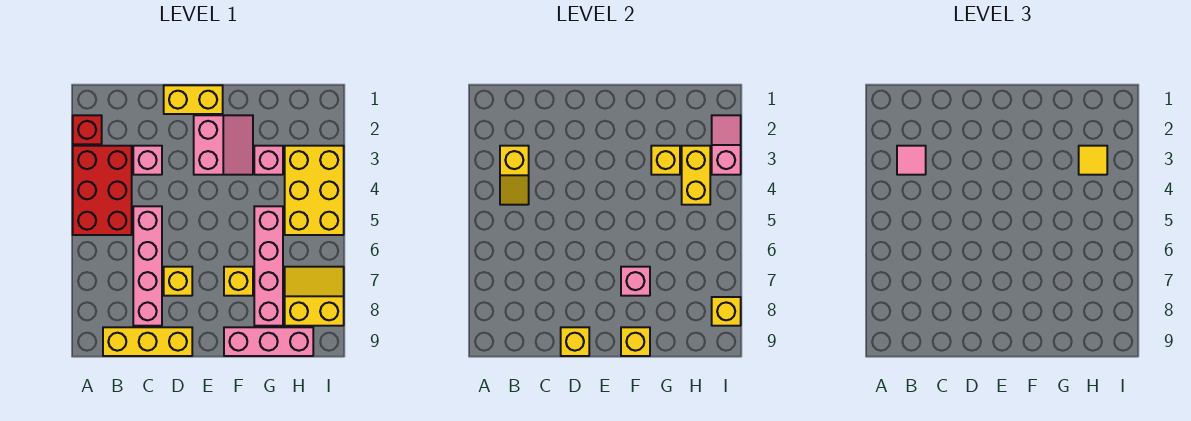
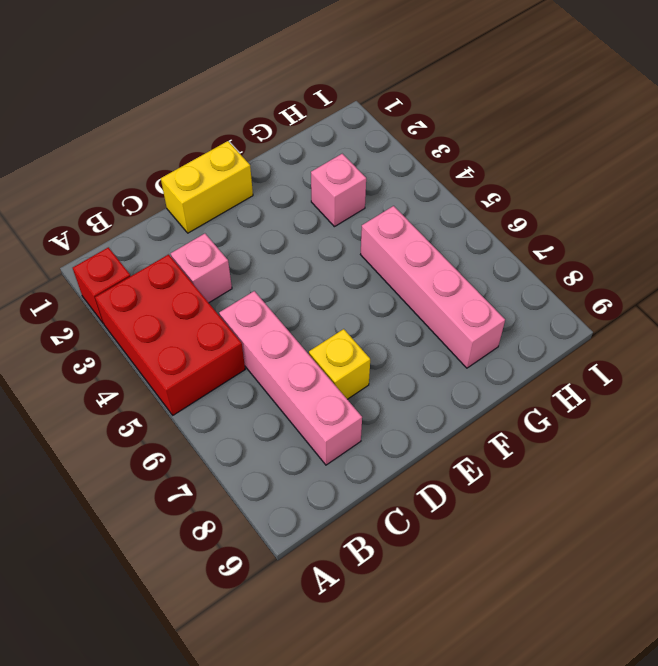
none -> yellow brick B9:D9 level 1
none -> pink slope E2:F3 level 1 top E
none -> yellow brick F7 level 1

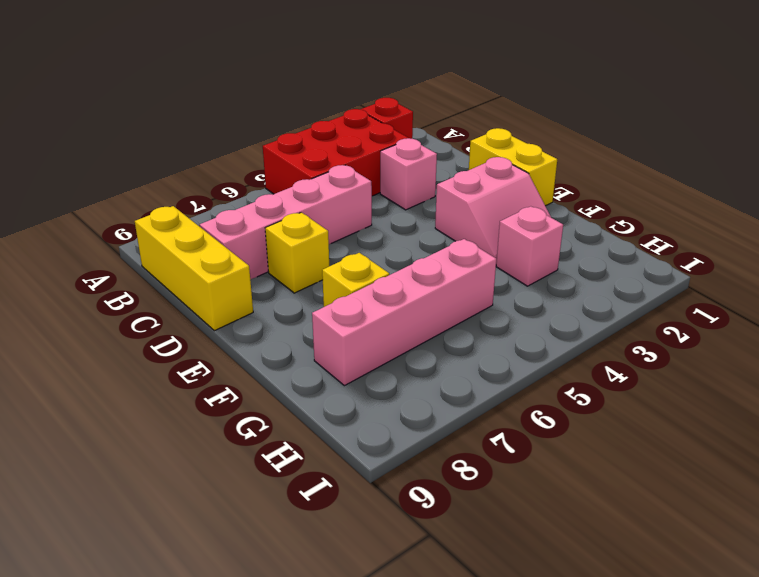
none -> pink brick F9:H9 level 1
none -> yellow brick H3:I5 level 1
none -> yellow slope H7:I8 level 1 top 8

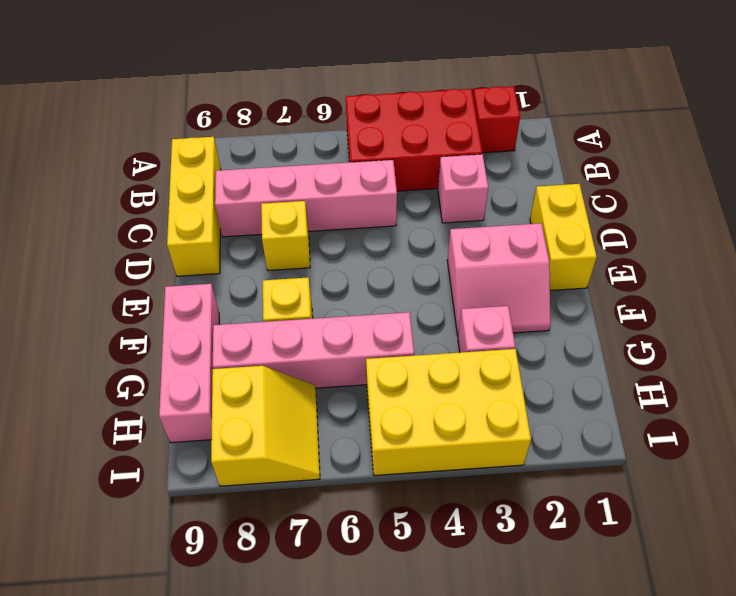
none -> yellow slope B3:B4 level 2 top 3
none -> yellow brick D9 level 2
none -> pink brick F7 level 2

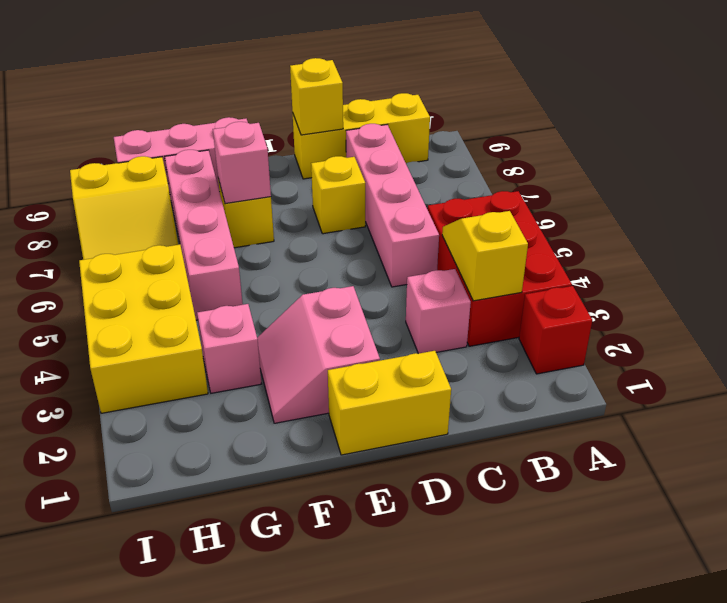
none -> yellow brick F9 level 2
none -> yellow brick G3 level 2
none -> yellow brick H3:H4 level 2

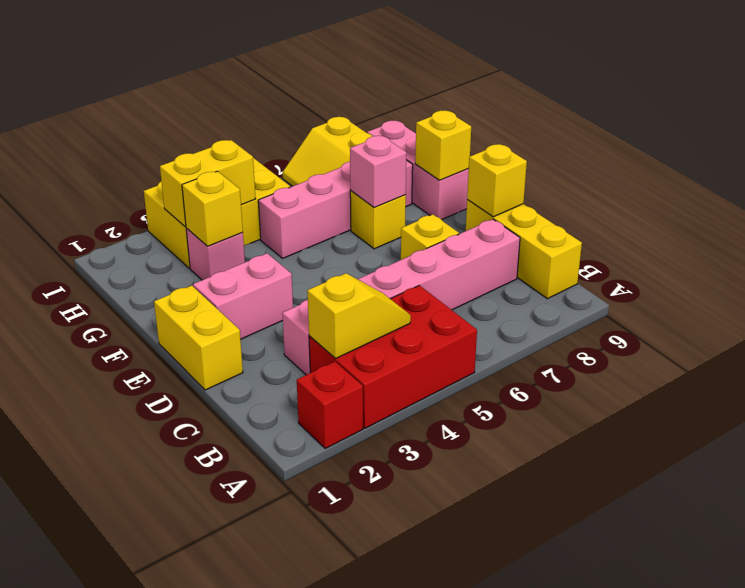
none -> pink slope I2:I3 level 2 top 3
none -> yellow brick I8 level 2
none -> pink tile B3 level 3

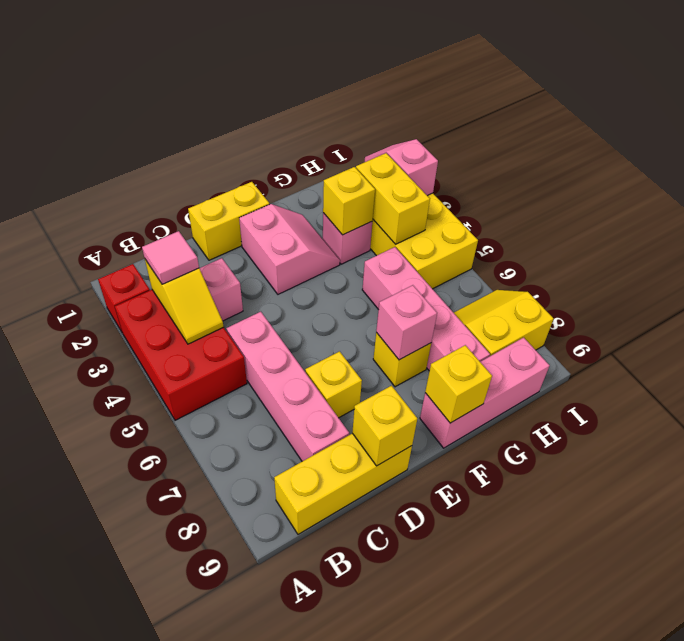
none -> yellow brick I8 level 2
none -> yellow tile H3 level 3

